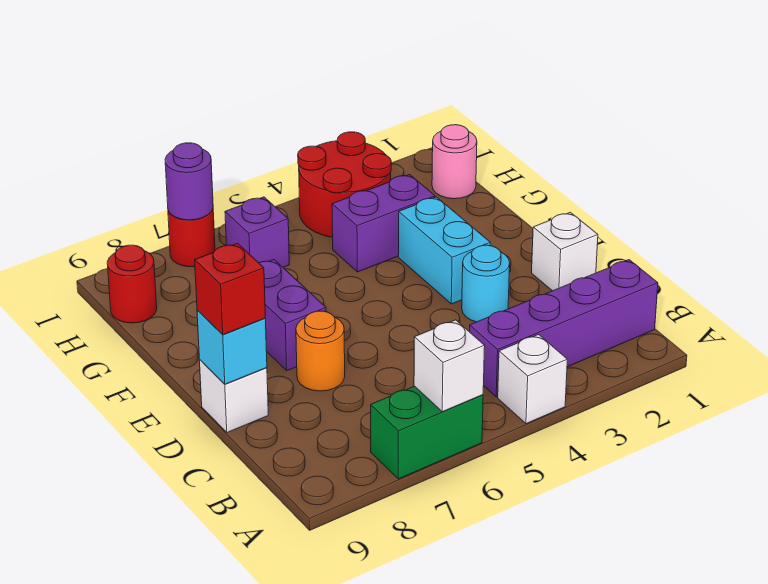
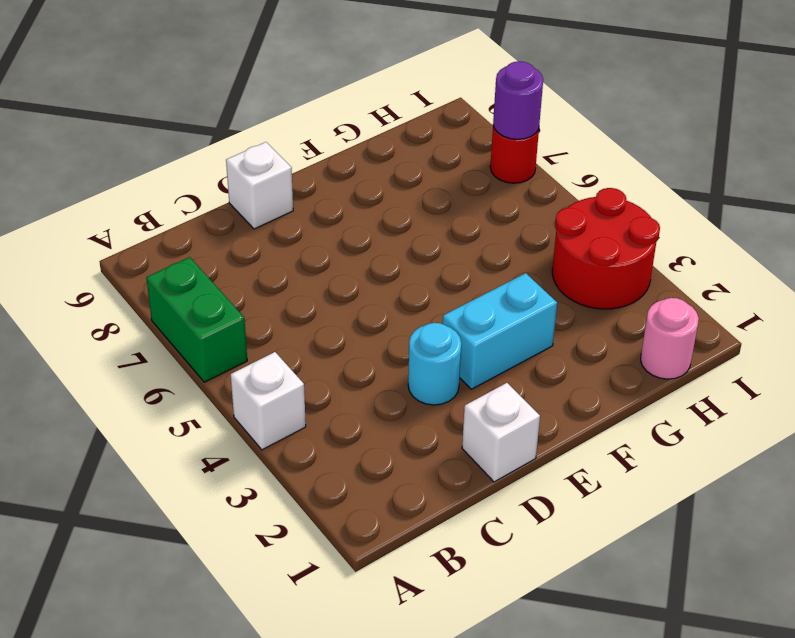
none -> purple brick B1:B4 level 1
none -> orange round brick D7 level 1
none -> purple brick E7:F7 level 1

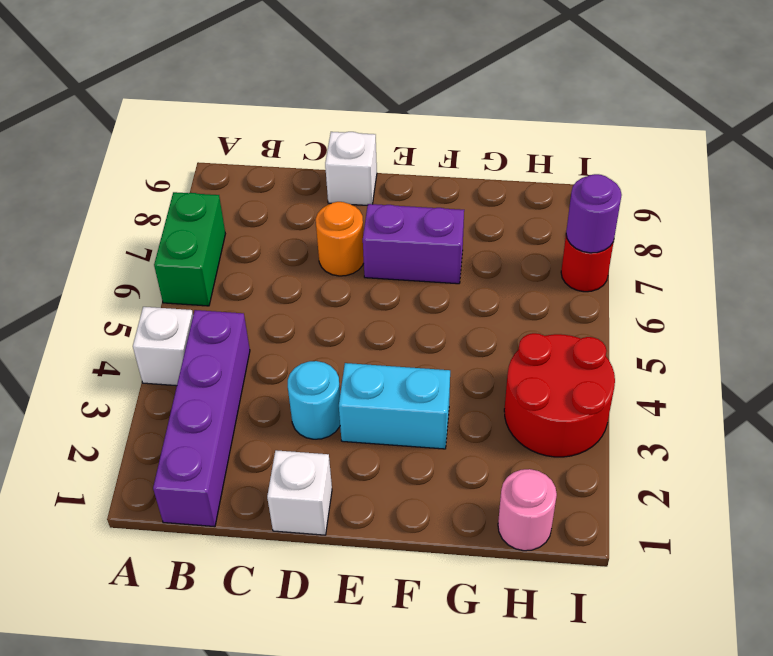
none -> purple brick G3:G4 level 1
none -> purple brick H6 level 1
none -> red round brick H9 level 1

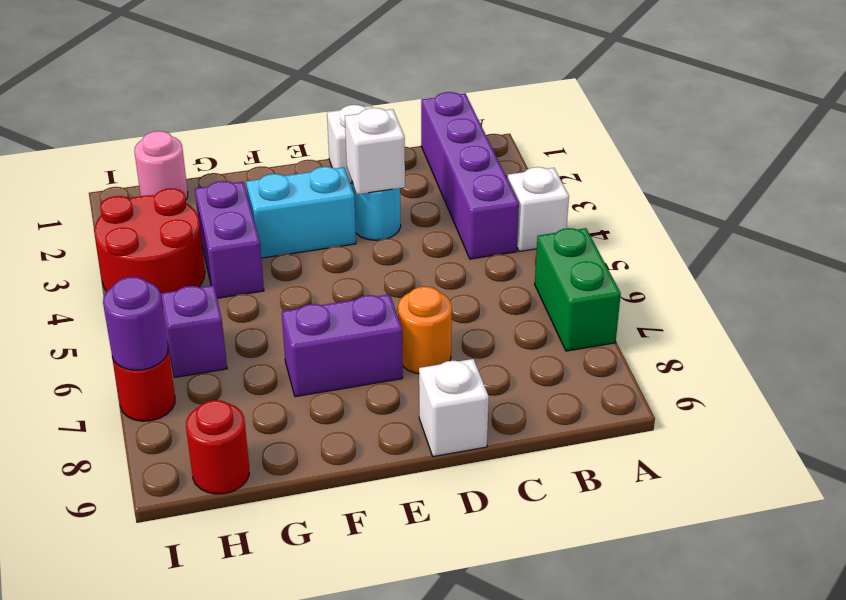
white brick D3 level 2 -> white brick A6 level 2
none -> cyan brick D9 level 2
none -> red brick D9 level 3

